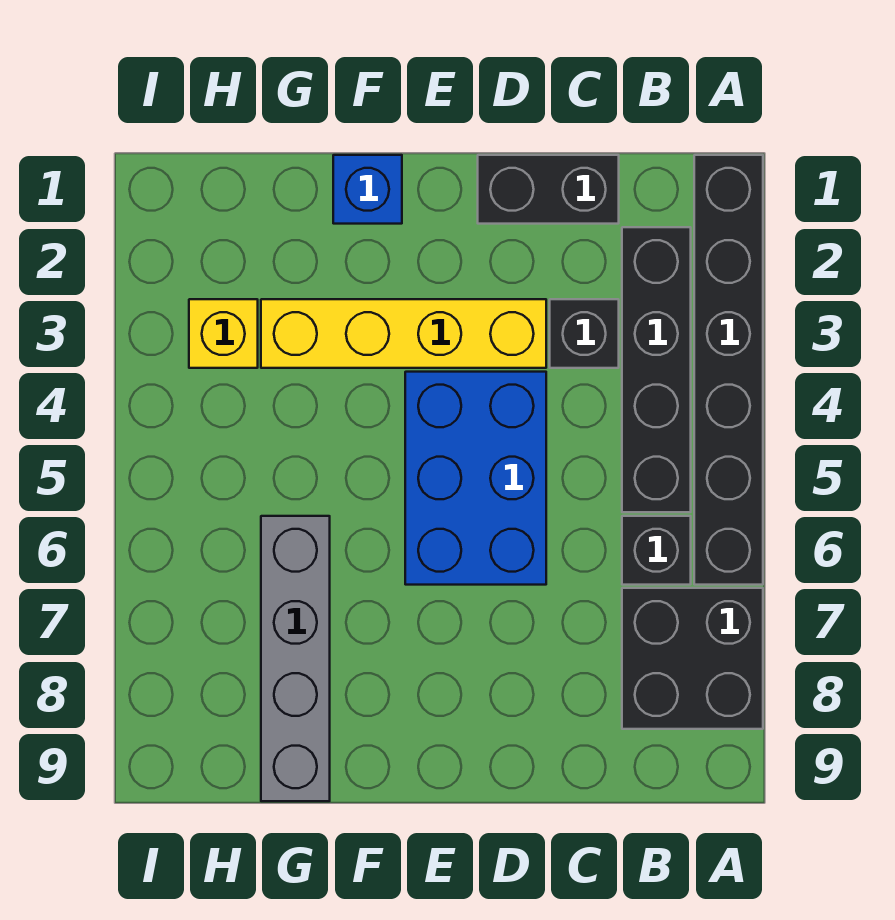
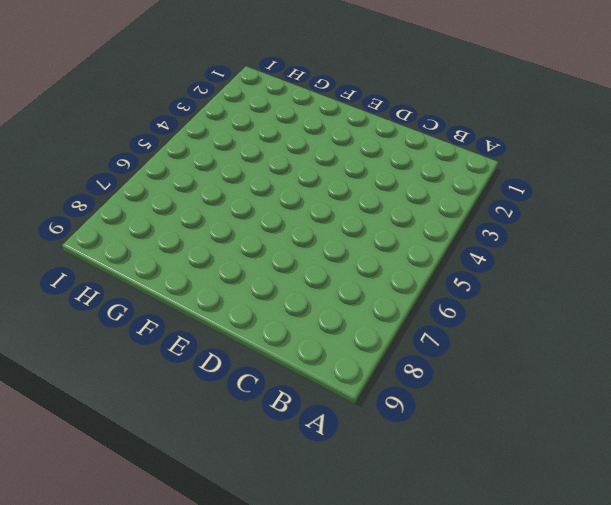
none -> black brick A1:A6 level 1
none -> black brick A7:B8 level 1

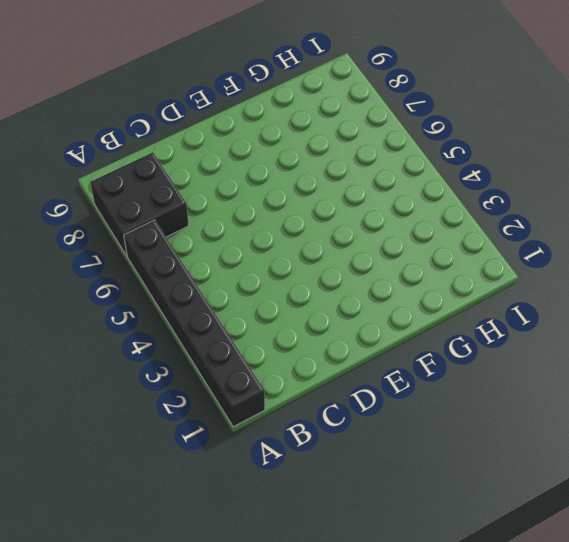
none -> black brick B2:B5 level 1
none -> black brick B6 level 1

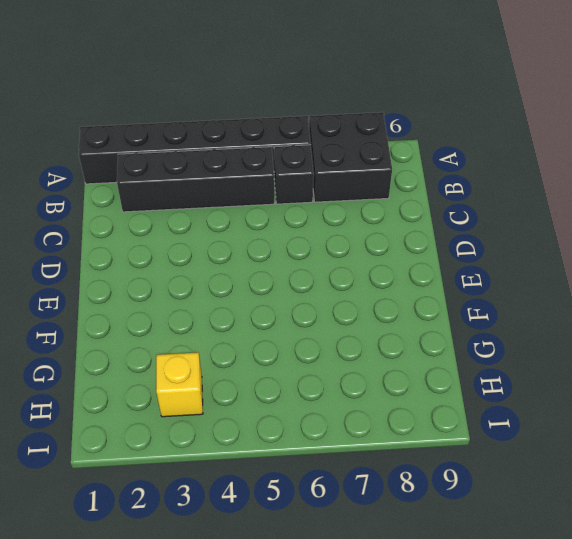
none -> black brick C1:D1 level 1
none -> black brick C3 level 1

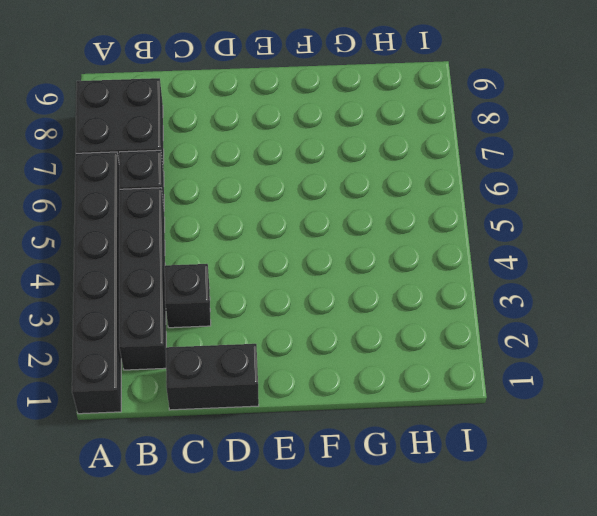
none -> yellow brick D3:G3 level 1
none -> blue brick D4:E6 level 1

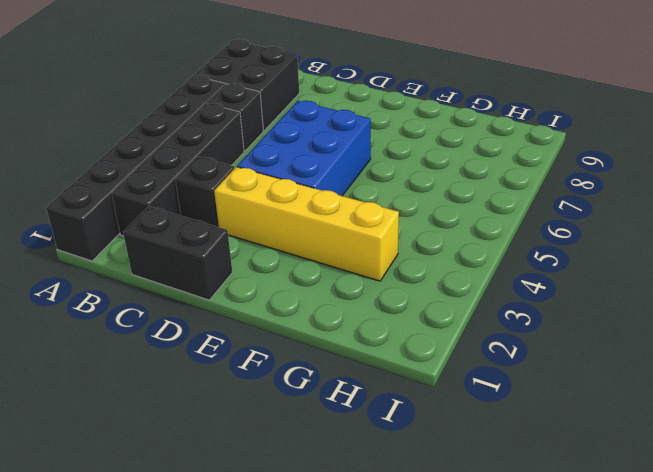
none -> blue brick F1 level 1
none -> grey brick G6:G9 level 1

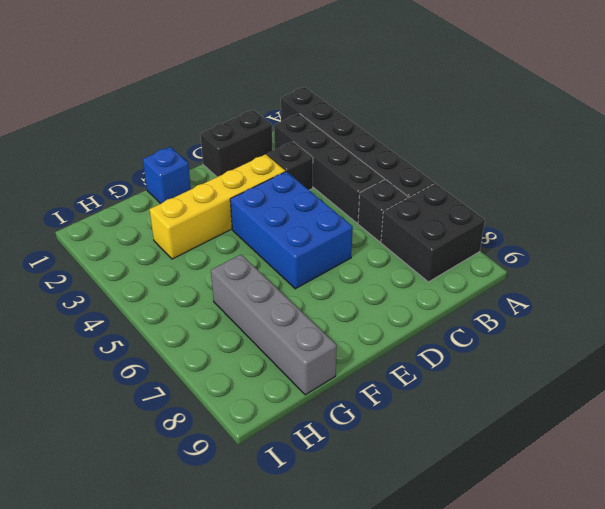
none -> yellow brick H3 level 1

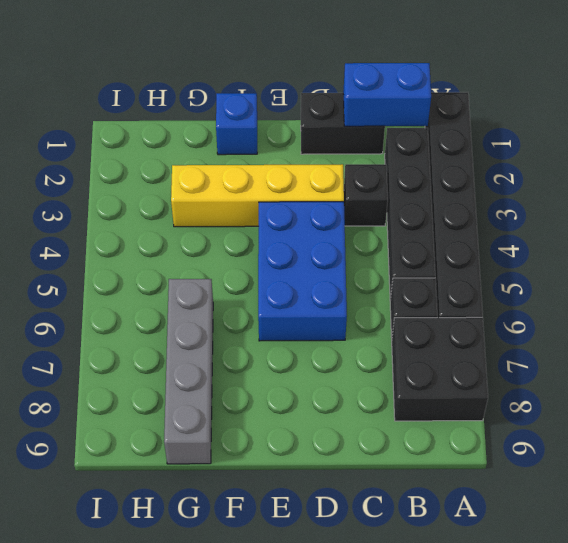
blue brick B1:C1 level 2 -> none
none -> yellow brick H3 level 1

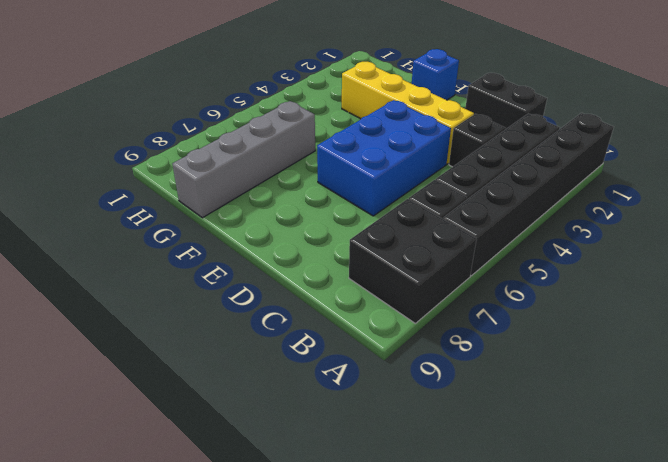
none -> yellow brick H3 level 1

